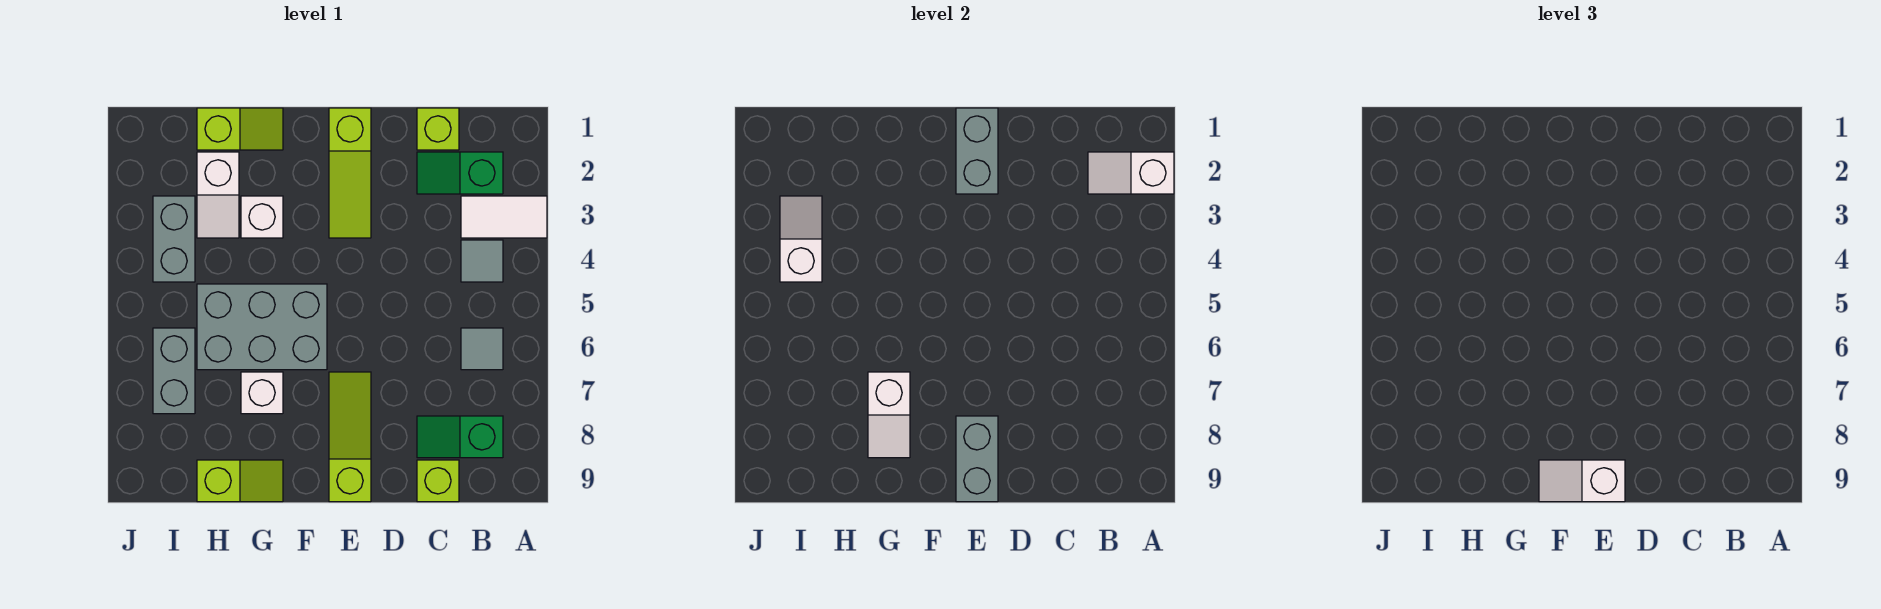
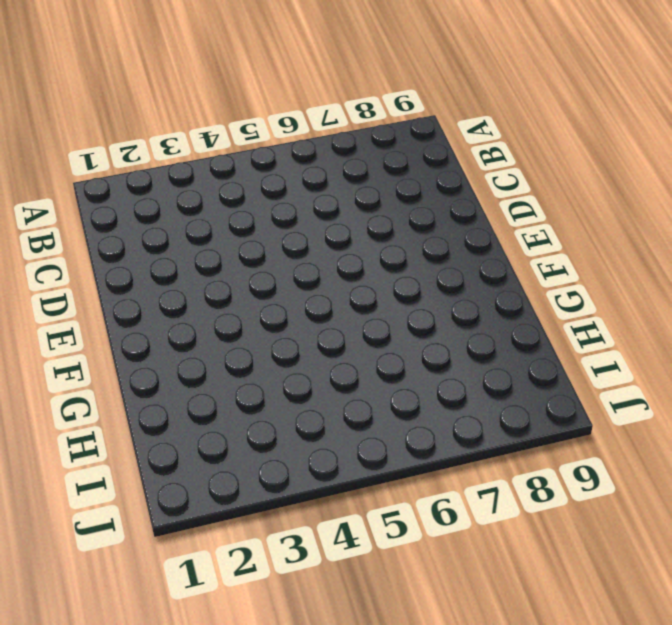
none -> white tile A3:B3 level 1
none -> green slope B2:C2 level 1 top B
none -> grey tile B4 level 1

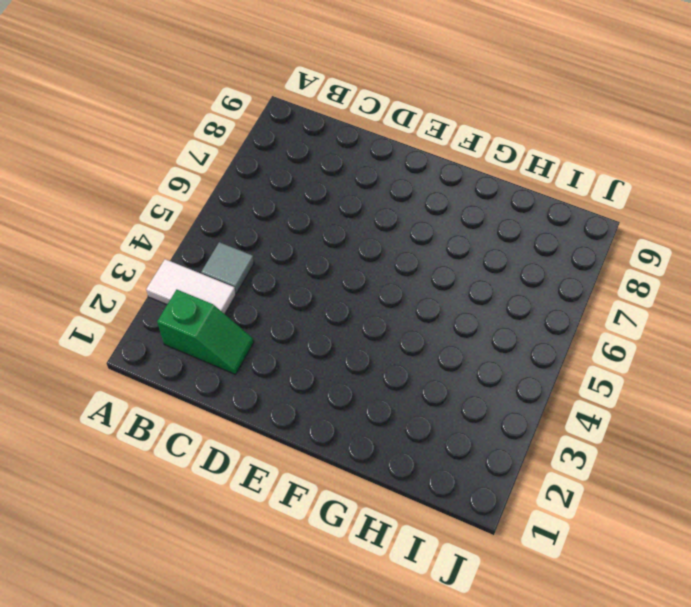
none -> grey tile B6 level 1
none -> green slope B8:C8 level 1 top B
none -> lime brick C1 level 1

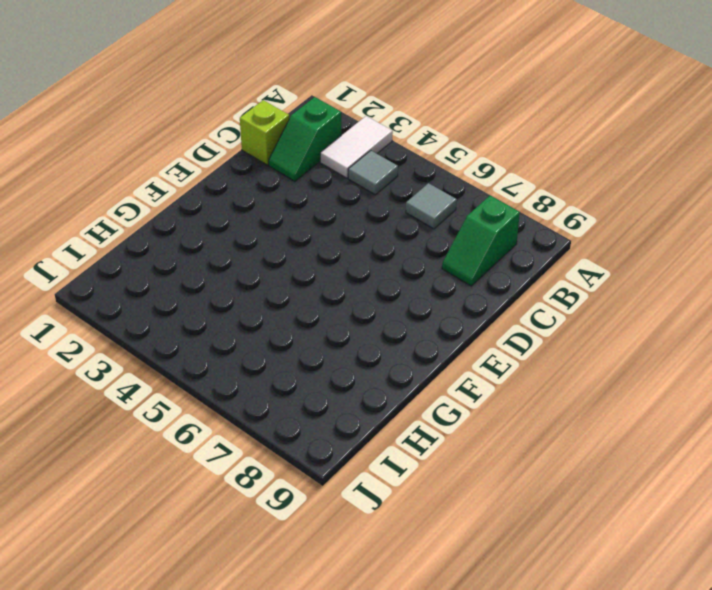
none -> lime brick C9 level 1
none -> lime slope E1:E3 level 1 top 1
none -> lime slope E7:E9 level 1 top 9

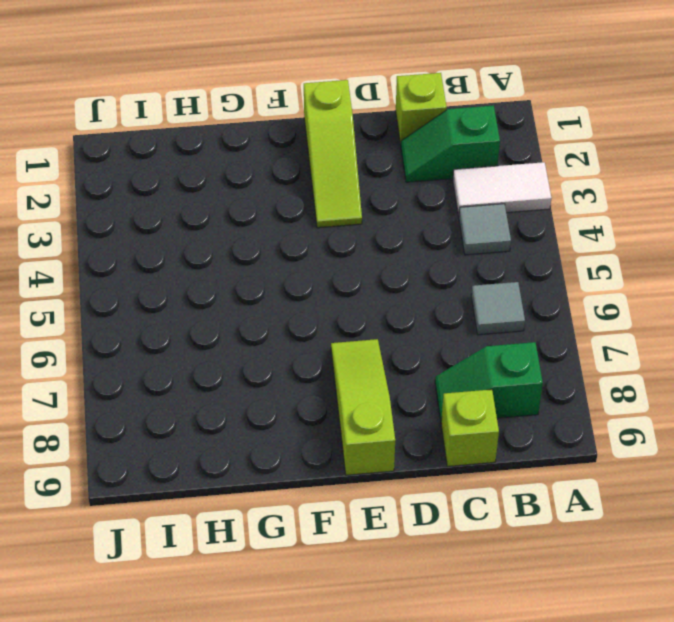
none -> grey brick F5:H6 level 1
none -> lime slope G1:H1 level 1 top H
none -> white brick G3 level 1

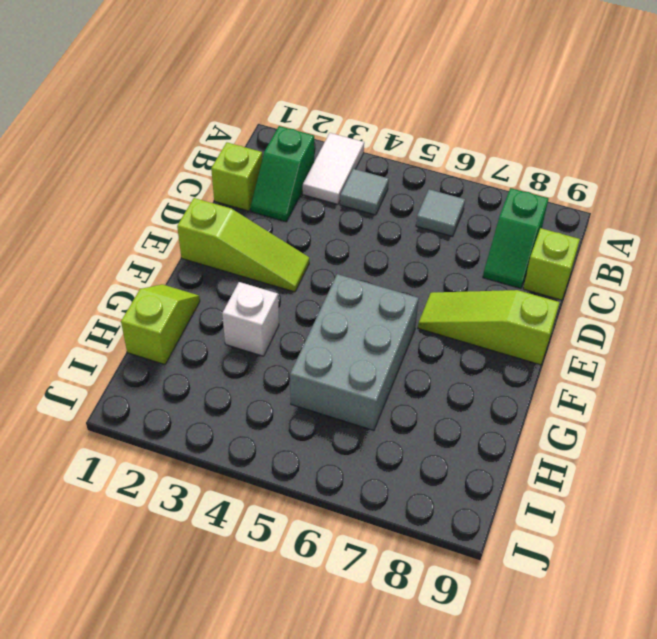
none -> white brick G7 level 1
none -> lime slope G9:H9 level 1 top H
none -> white slope H2:H3 level 1 top 2

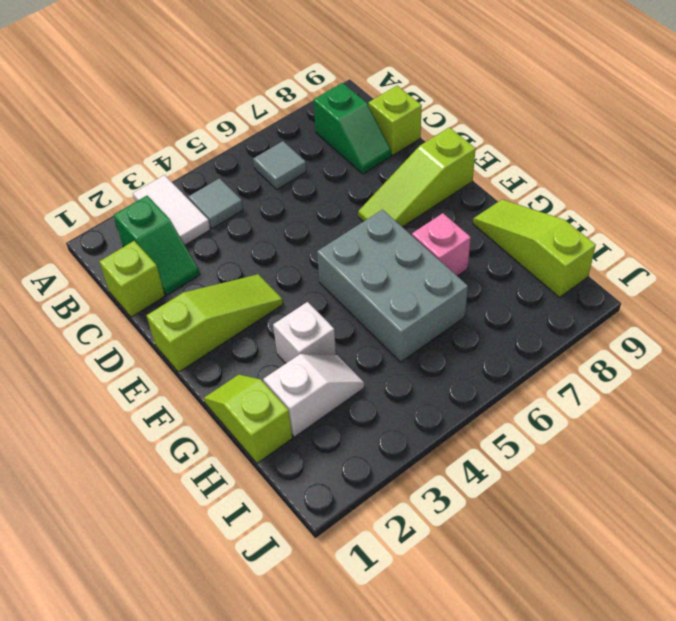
pink brick G7 level 1 -> white brick G7 level 1
lime slope G9:I9 level 1 top I -> lime slope G9:H9 level 1 top H
none -> grey brick I3:I4 level 1
none -> grey brick I6:I7 level 1
none -> white slope A2:B2 level 2 top A

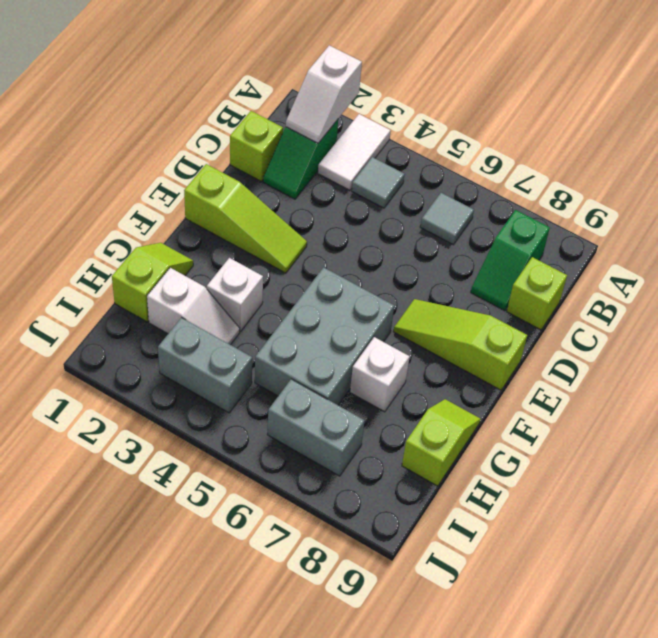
none -> grey brick E1:E2 level 2
none -> grey brick E8:E9 level 2
none -> white slope G7:G8 level 2 top 7

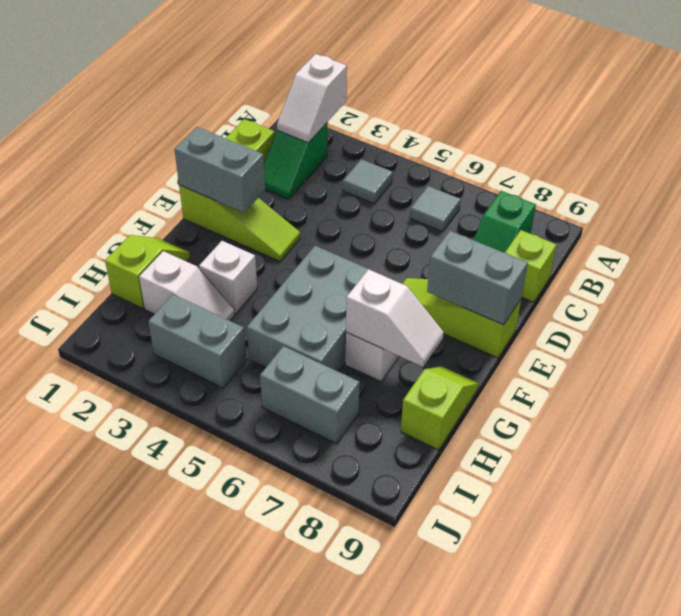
none -> white tile A3:B3 level 1
none -> white slope I3:I4 level 2 top 4
none -> white slope E9:F9 level 3 top E

